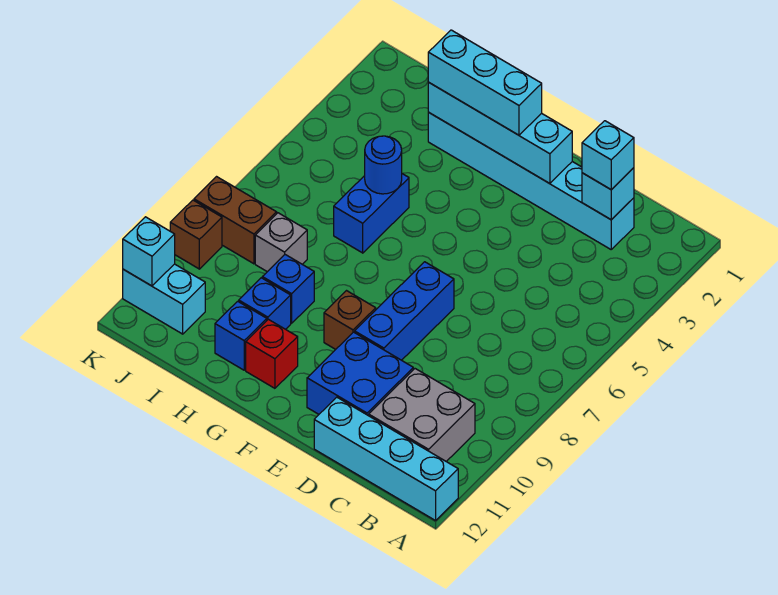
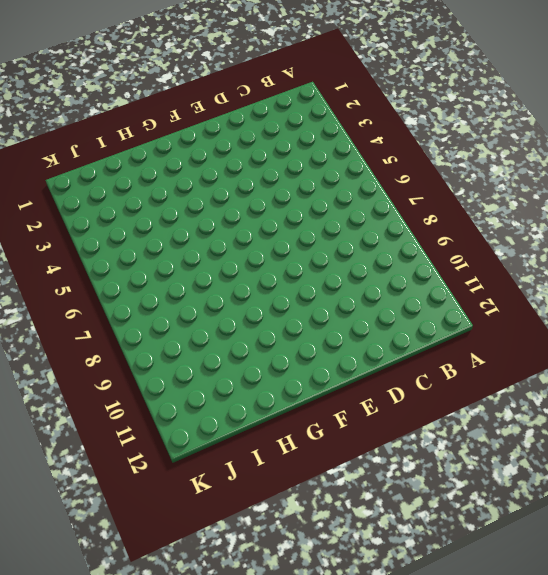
none -> cyan brick A12:D12 level 1
none -> grey brick B10:C11 level 1
none -> cyan brick C2:H2 level 1

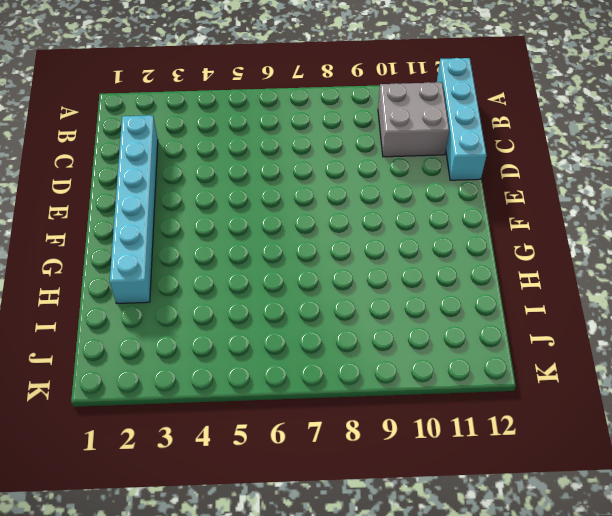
none -> blue brick D10:E11 level 1
none -> blue brick E7:E9 level 1
none -> brown brick F9 level 1

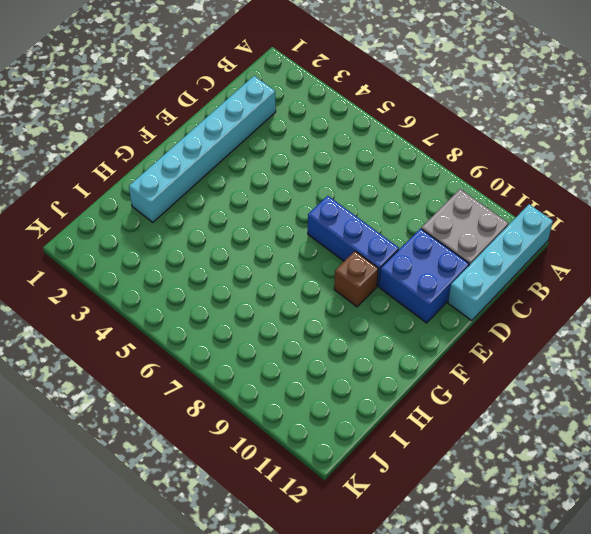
none -> red brick G11 level 1
none -> blue brick H5:H6 level 1
none -> blue brick H9 level 1

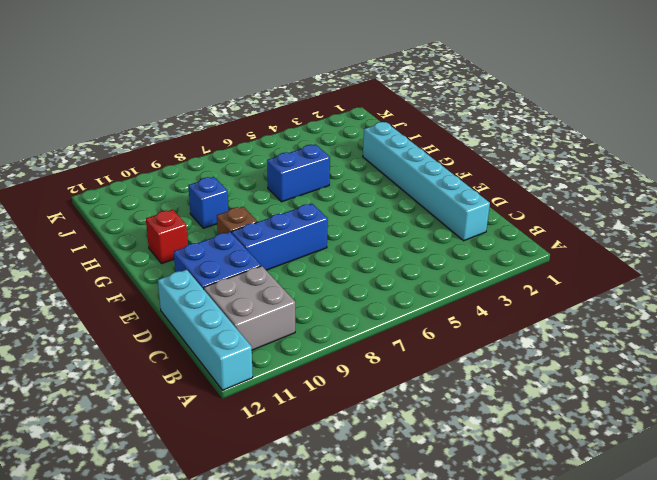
none -> blue brick H10 level 1
none -> blue brick H11 level 1
none -> grey brick I8 level 1

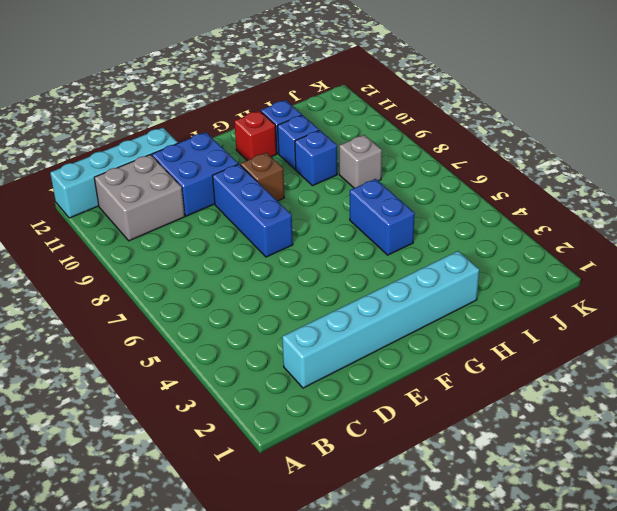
none -> brown brick J8:K8 level 1
none -> cyan brick J11:K11 level 1
none -> brown brick K9 level 1

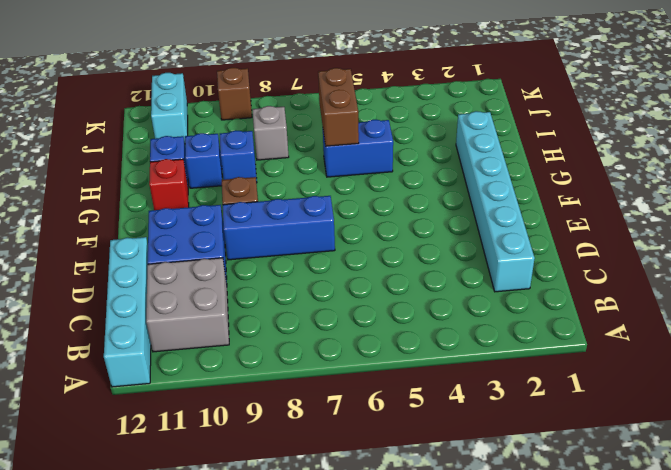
brown brick H6:I6 level 2 -> brown brick J8:K8 level 1
none -> cyan brick C2 level 2
none -> cyan brick E2:H2 level 2
none -> blue round brick H5 level 2

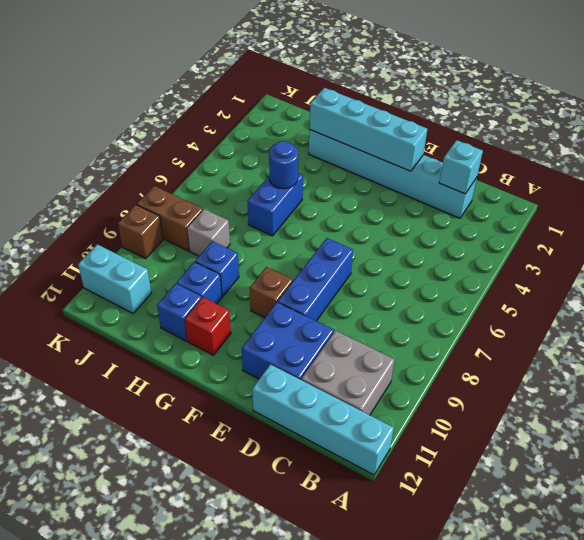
none -> cyan brick K11 level 2
none -> cyan brick C2 level 3
none -> cyan brick F2:H2 level 3

